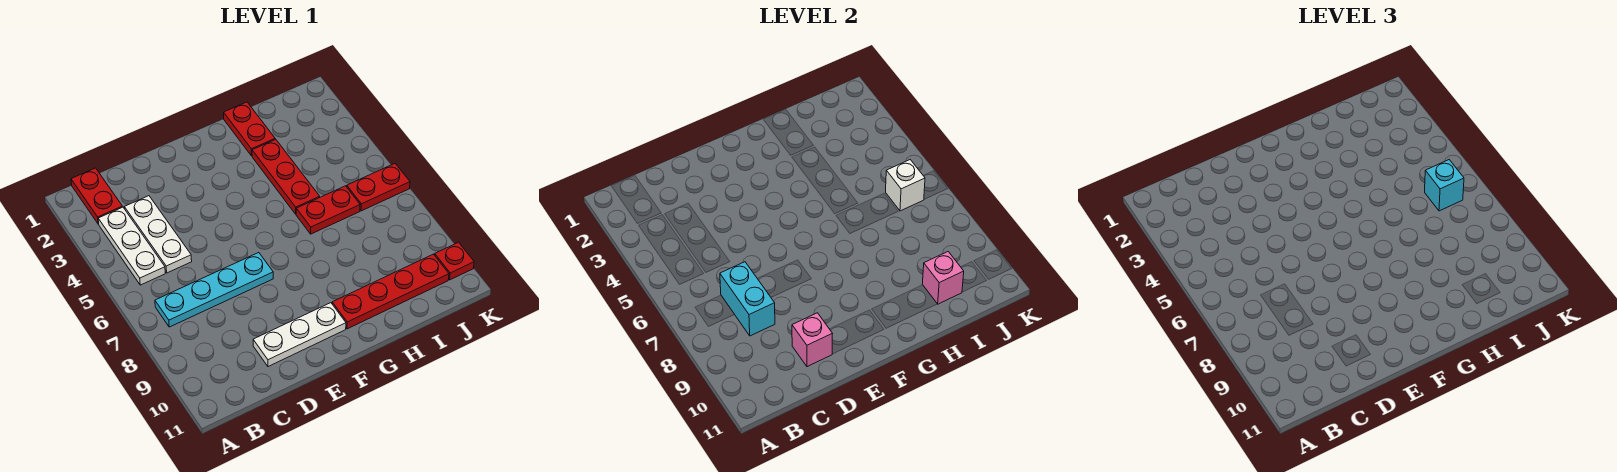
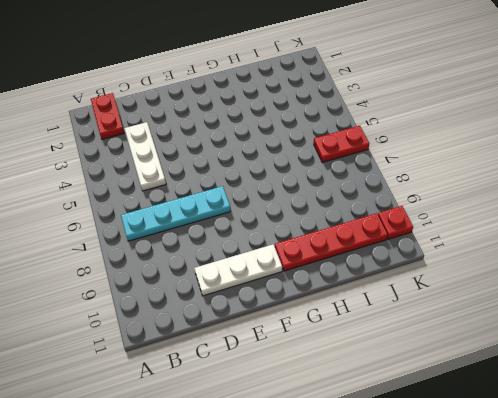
none -> white plate B3:B5 level 1
none -> red plate H1:H2 level 1
none -> red plate H3:H5 level 1

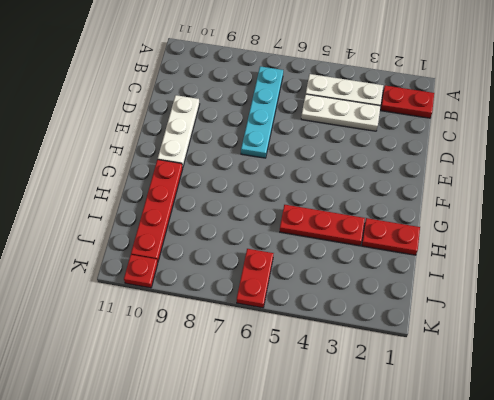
none -> red plate H6:I6 level 1
none -> cyan brick C7:C8 level 2
none -> pink brick D10 level 2

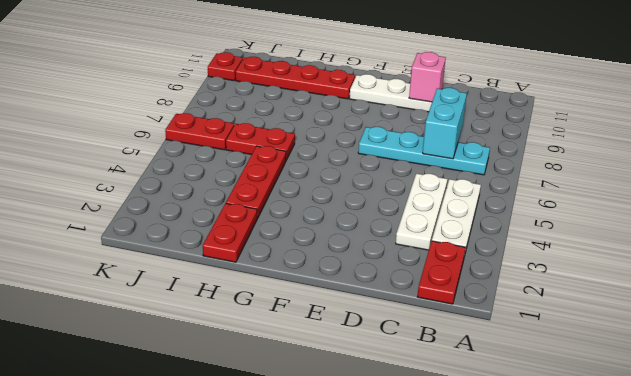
none -> pink brick I10 level 2
none -> white brick J6 level 2
none -> cyan brick J6 level 3

